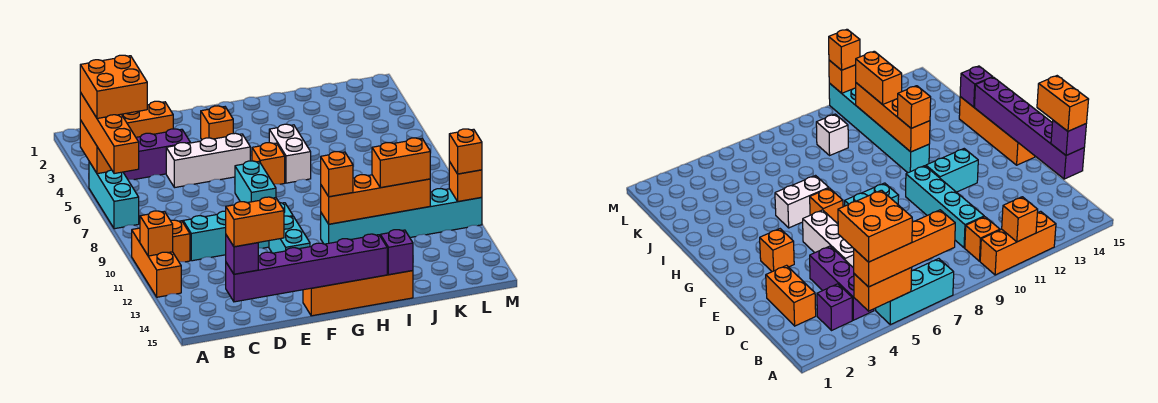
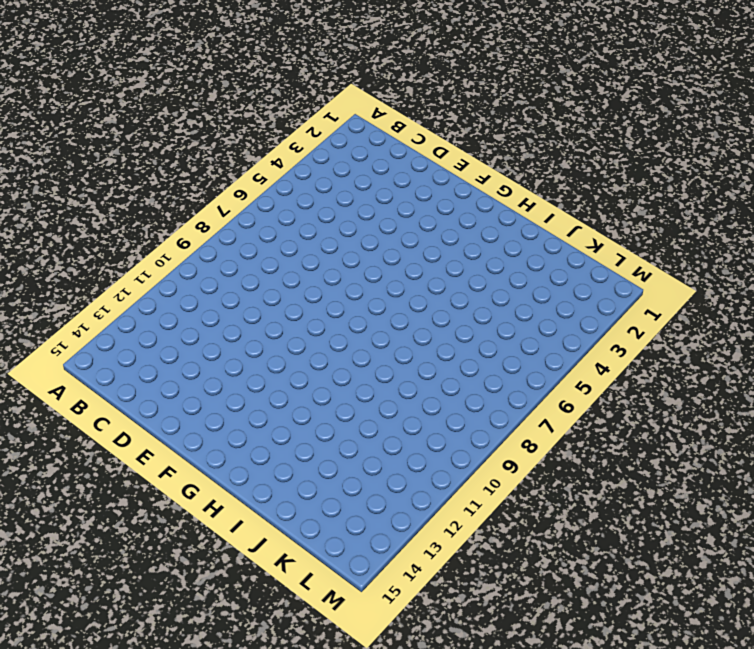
none -> cyan brick A5:A7 level 1
none -> orange brick A10:A12 level 1
none -> purple brick B3 level 1

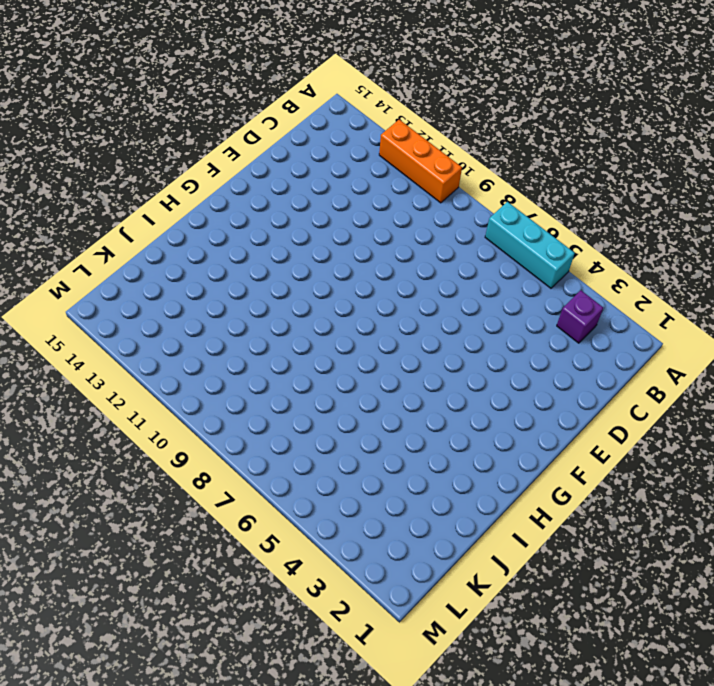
none -> purple brick B4:D4 level 1
none -> orange brick B10 level 1
none -> orange brick C2:D2 level 1

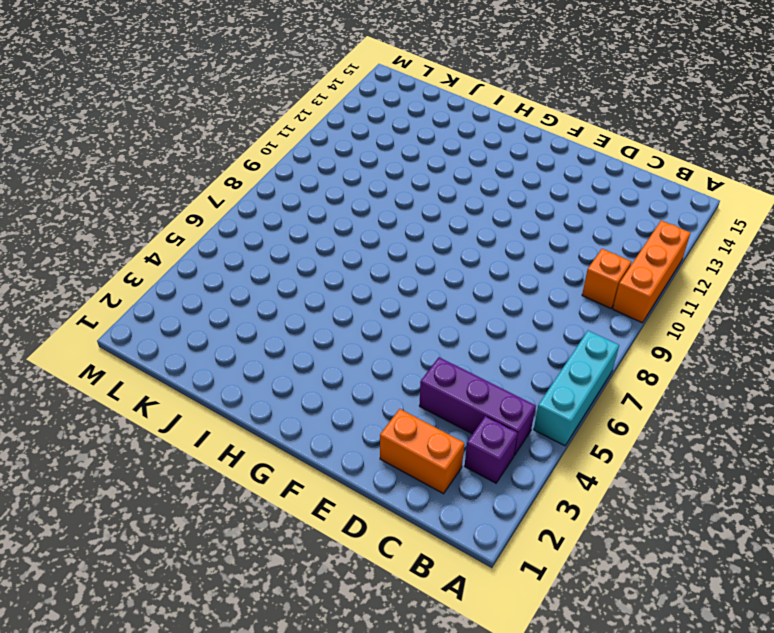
none -> cyan brick C10:F10 level 1
none -> white brick D5:F5 level 1
none -> orange brick F3 level 1

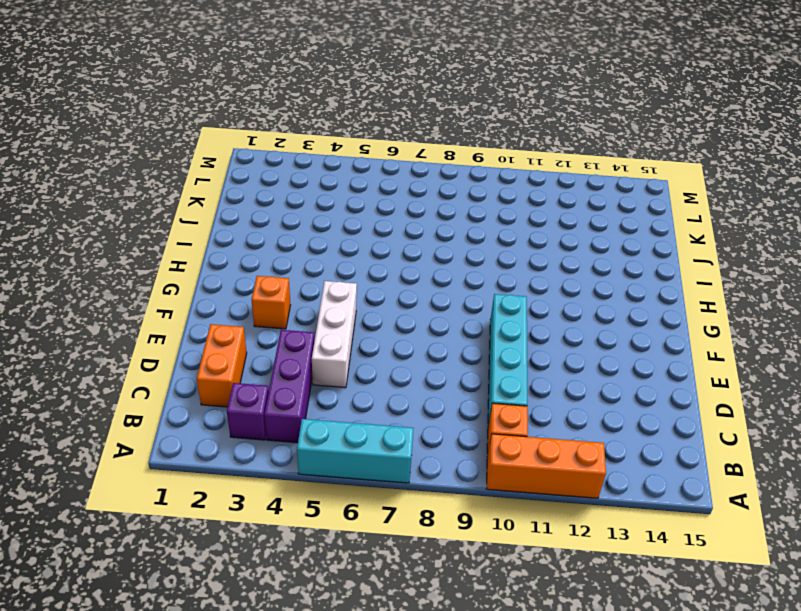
none -> cyan brick F7:F8 level 1
none -> cyan brick F11:F12 level 1
none -> orange brick F15:I15 level 1

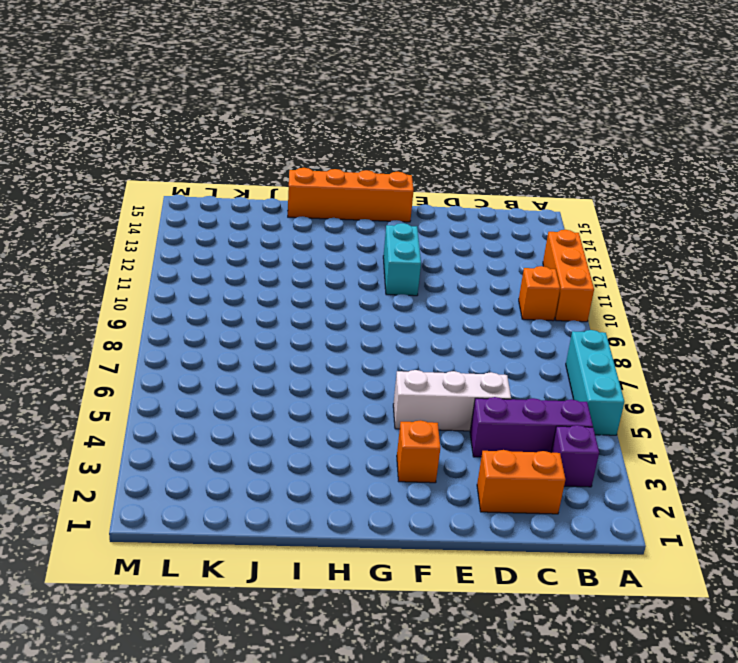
none -> cyan brick C10:F10 level 1
none -> cyan brick F7:F8 level 1
none -> orange brick G6 level 1

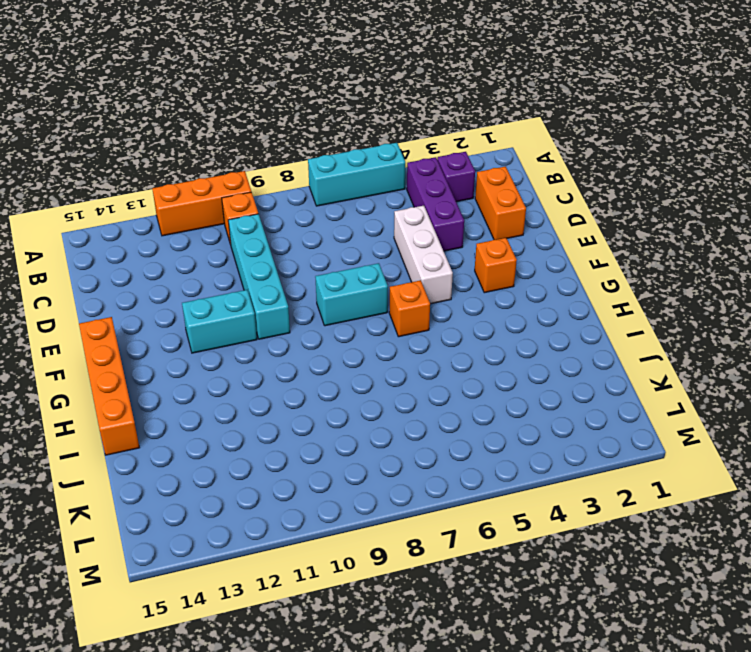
none -> white brick H5:H6 level 1
none -> cyan brick H11:M11 level 1
none -> white brick K9 level 1

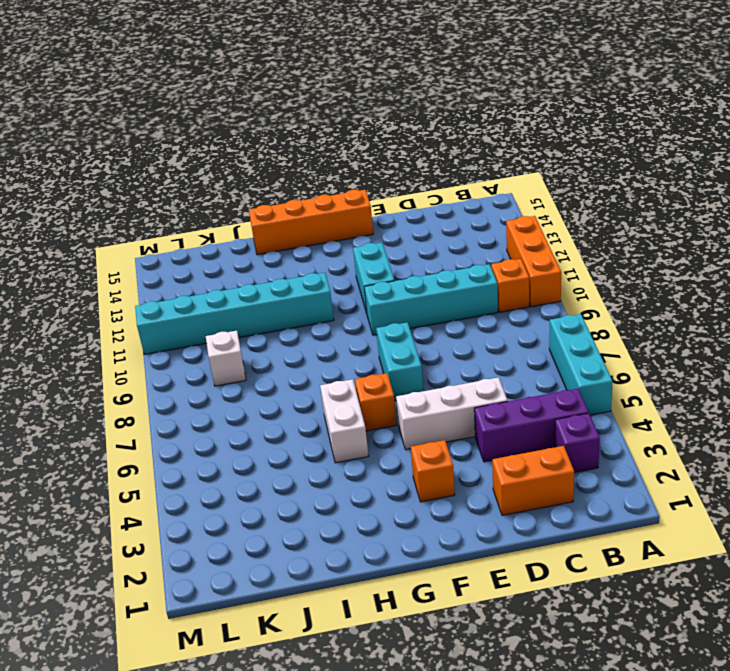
none -> orange brick A4:A5 level 2
none -> orange brick A11 level 2
none -> purple brick C15:H15 level 2

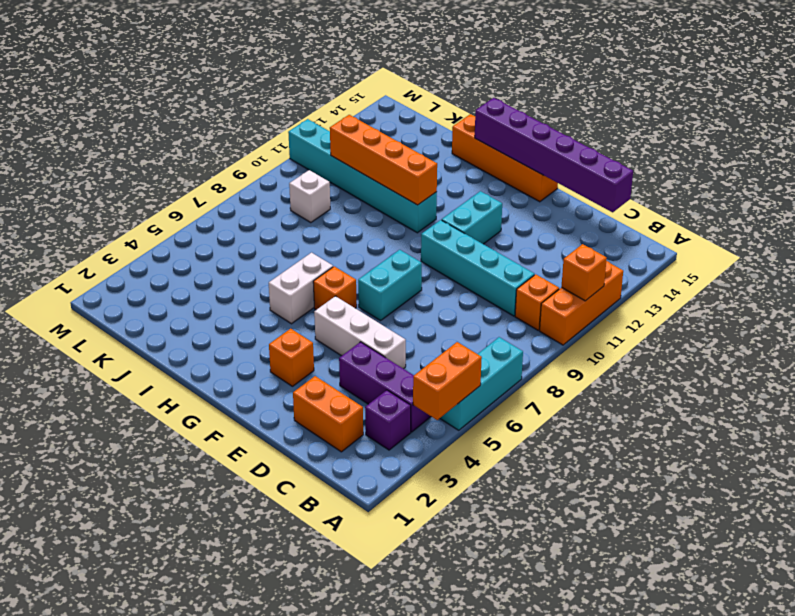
none -> purple brick I15 level 2
none -> orange brick M11 level 2
none -> orange brick A4:A7 level 3

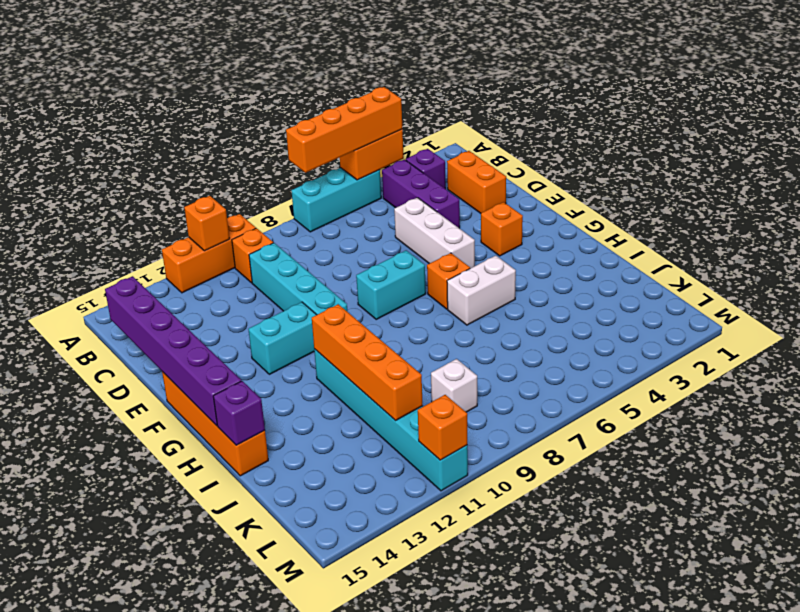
none -> purple brick C15 level 3
none -> orange brick H11 level 3
none -> orange brick J11:K11 level 3

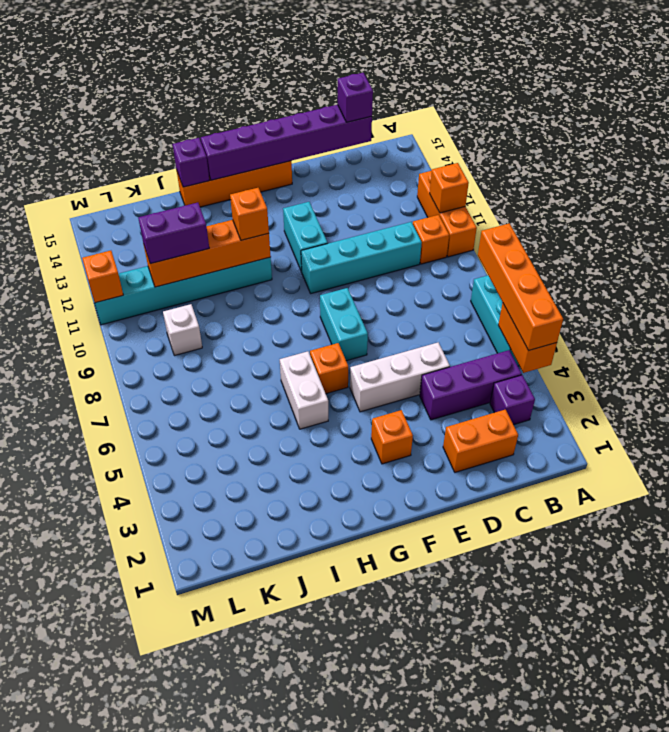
purple brick J11:K11 level 3 -> orange brick J11:K11 level 3
none -> orange brick M11 level 3
none -> orange brick A4:B5 level 4
none -> orange brick C15:D15 level 4

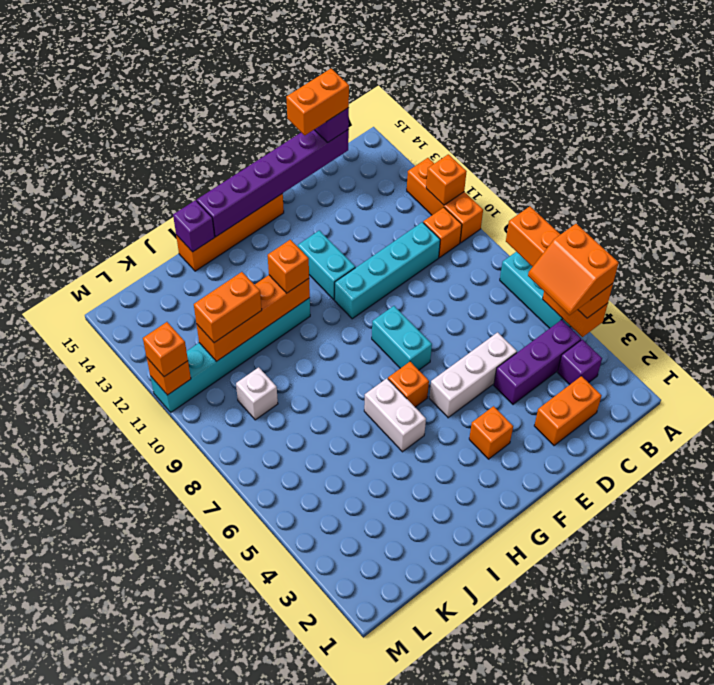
orange slope A4:B5 level 4 top A -> orange brick A4:B5 level 4

